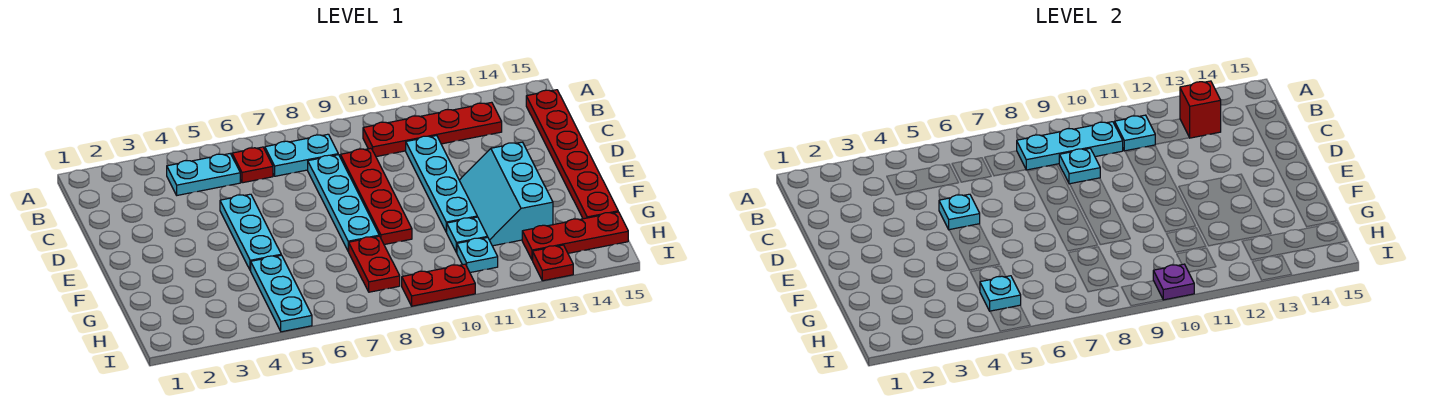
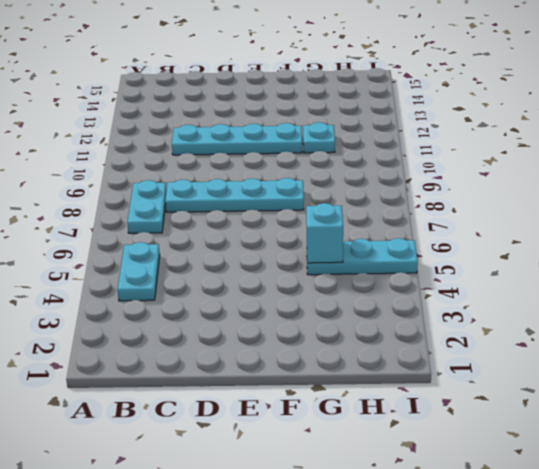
cyan brick G5 level 2 -> none
none -> red plate B6 level 1
none -> red plate B10:B13 level 1
none -> red plate B15:G15 level 1

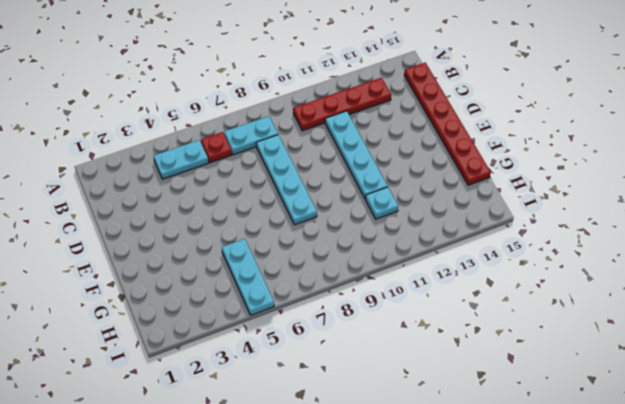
none -> red plate C9:F9 level 1
none -> cyan plate D5:F5 level 1
none -> cyan slope E12:G13 level 1 top 13

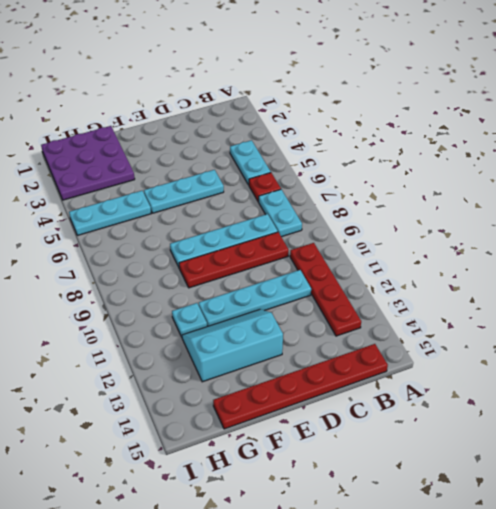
purple plate G1:I3 level 1 -> none
none -> red plate G8:H8 level 1
none -> cyan plate H11 level 1
none -> red plate H13:H15 level 1

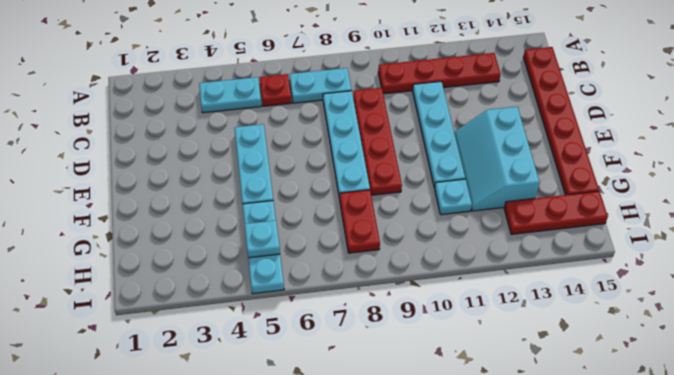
none -> cyan plate H11 level 1
none -> red plate I9:I10 level 1
none -> red plate I13 level 1

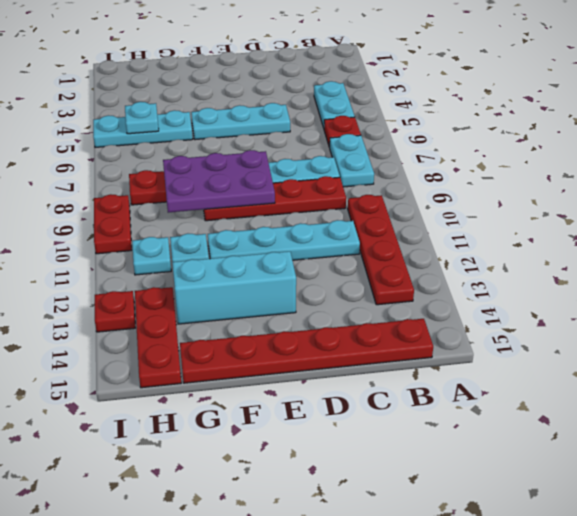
purple plate E8:G9 level 2 -> none
none -> cyan plate B8:B10 level 2
none -> cyan plate B11 level 2
none -> red brick B13 level 2

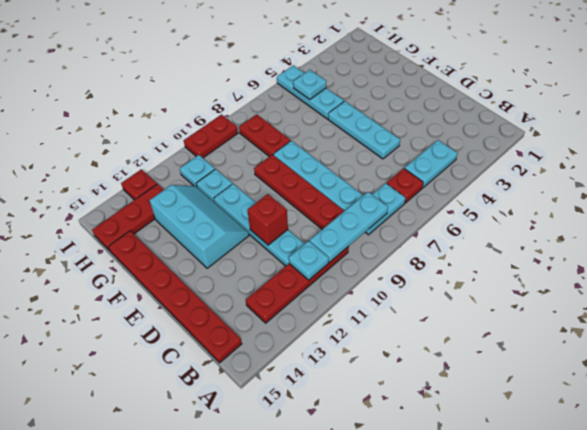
red brick D11 level 2 -> red brick B13 level 2
none -> cyan plate C9 level 2
none -> cyan plate D5 level 2
none -> purple plate I10 level 2

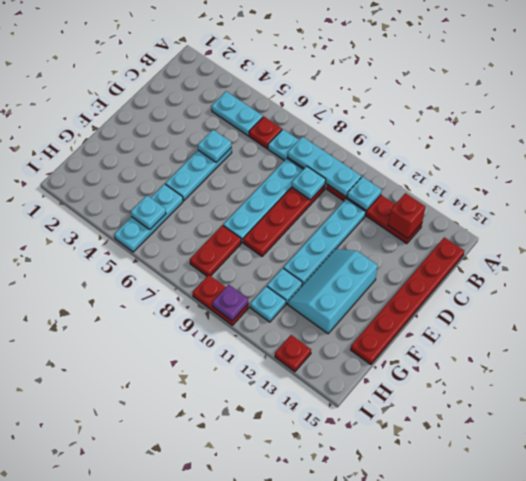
none -> red plate H13:H15 level 1

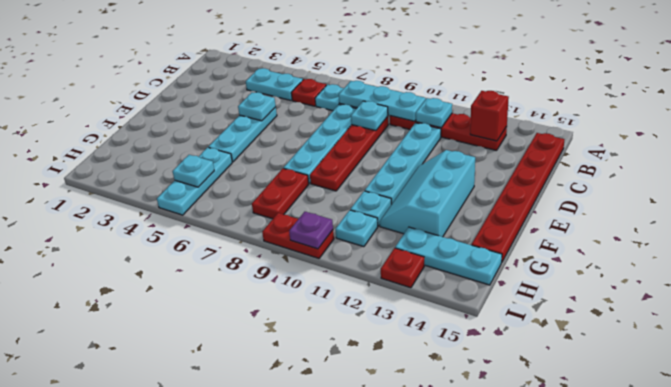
cyan plate H13:H15 level 1 -> red plate H13:H15 level 1

